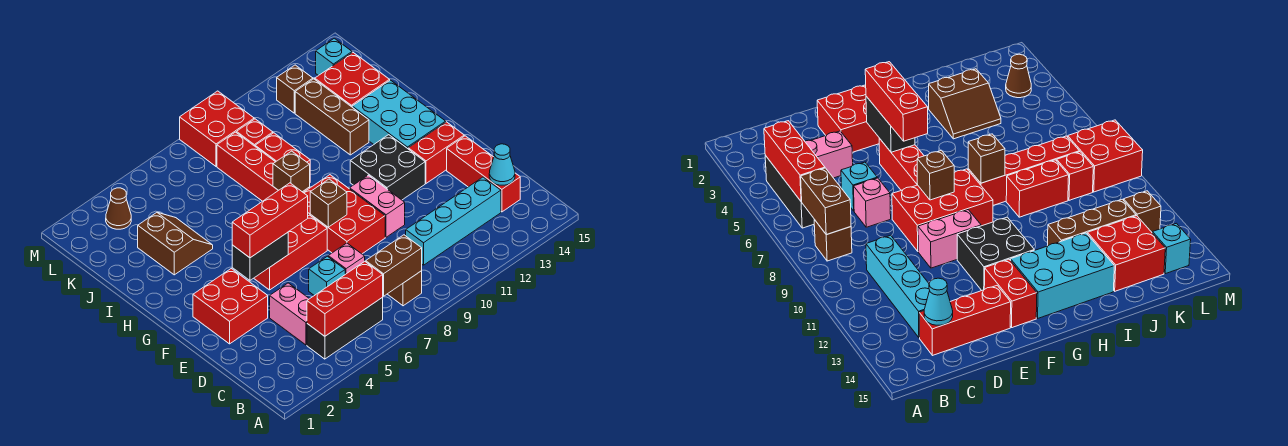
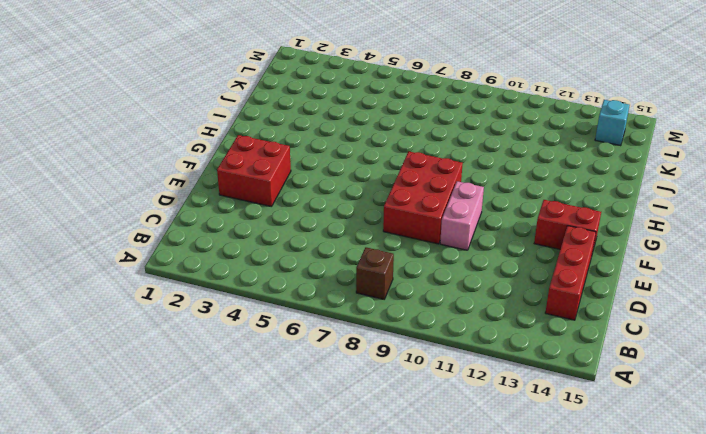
none -> black brick B4:B6 level 1
none -> pink brick C4:D4 level 1
none -> cyan brick C10:C13 level 1
none -> cyan brick D6 level 1

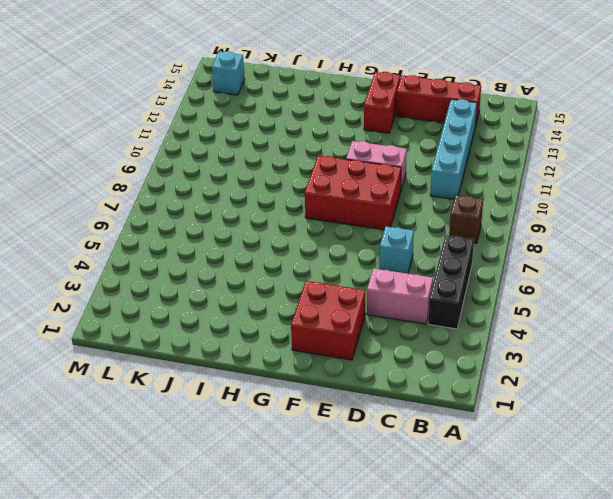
none -> pink brick D7 level 1
none -> red brick F5:F7 level 1
none -> black brick F11:G12 level 1
none -> cyan brick G13:I14 level 1

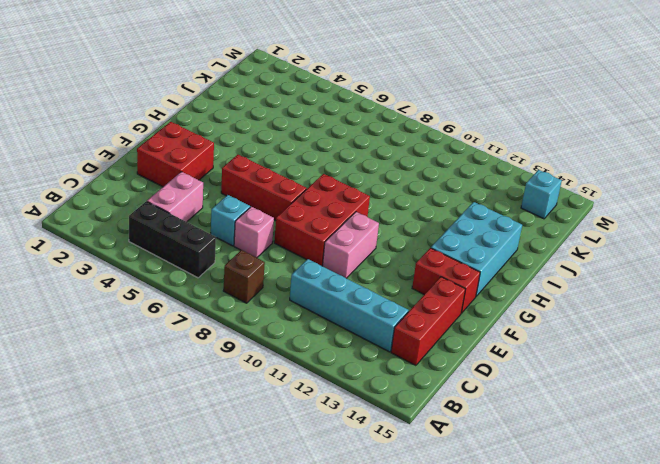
none -> black brick F11:G12 level 1
none -> red brick H8:K8 level 1
none -> brown slope I3:J4 level 1 top 3
none -> red brick I9:J9 level 1

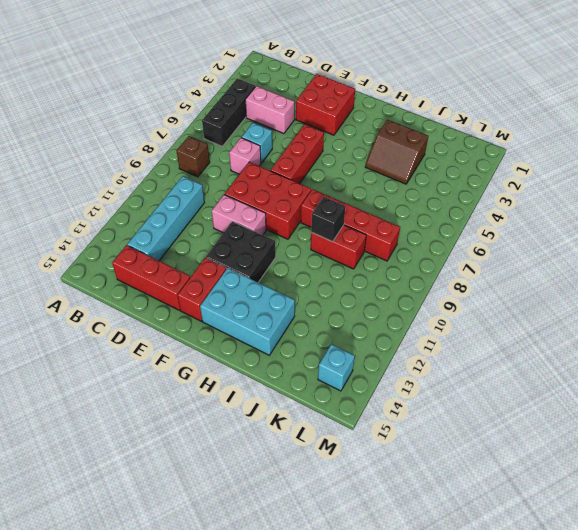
black brick I9 level 2 -> none
none -> brown brick I12:K12 level 1
none -> red brick J13:K14 level 1
none -> red brick K9 level 1
none -> brown cone L3 level 1

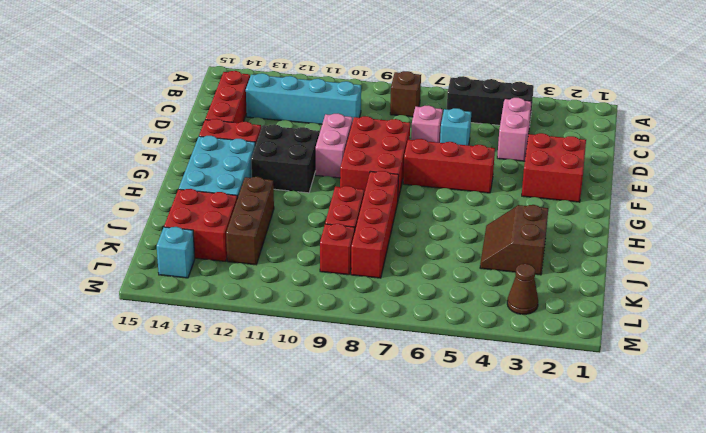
none -> red brick L8:M9 level 1
none -> brown brick L12 level 1
none -> red brick B4:B6 level 2
none -> brown brick B7:B8 level 2

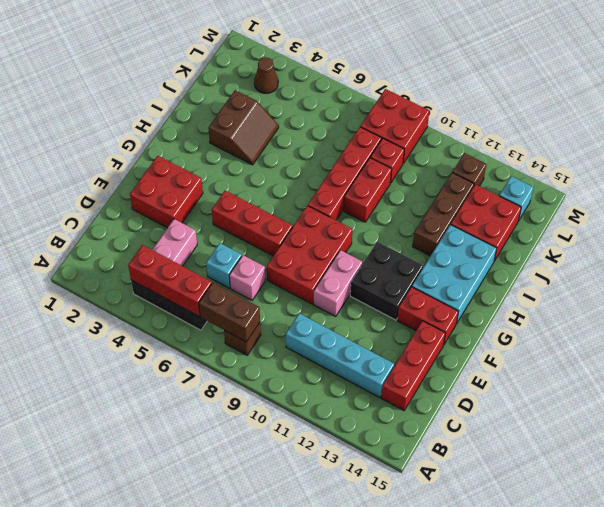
none -> cyan cone C14 level 2
none -> black brick F4:F5 level 2
none -> brown brick F8 level 2
none -> brown brick H8 level 2

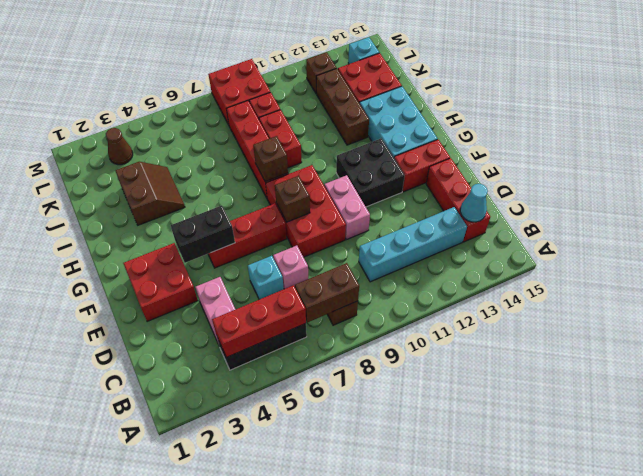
none -> red brick F4:F6 level 3

